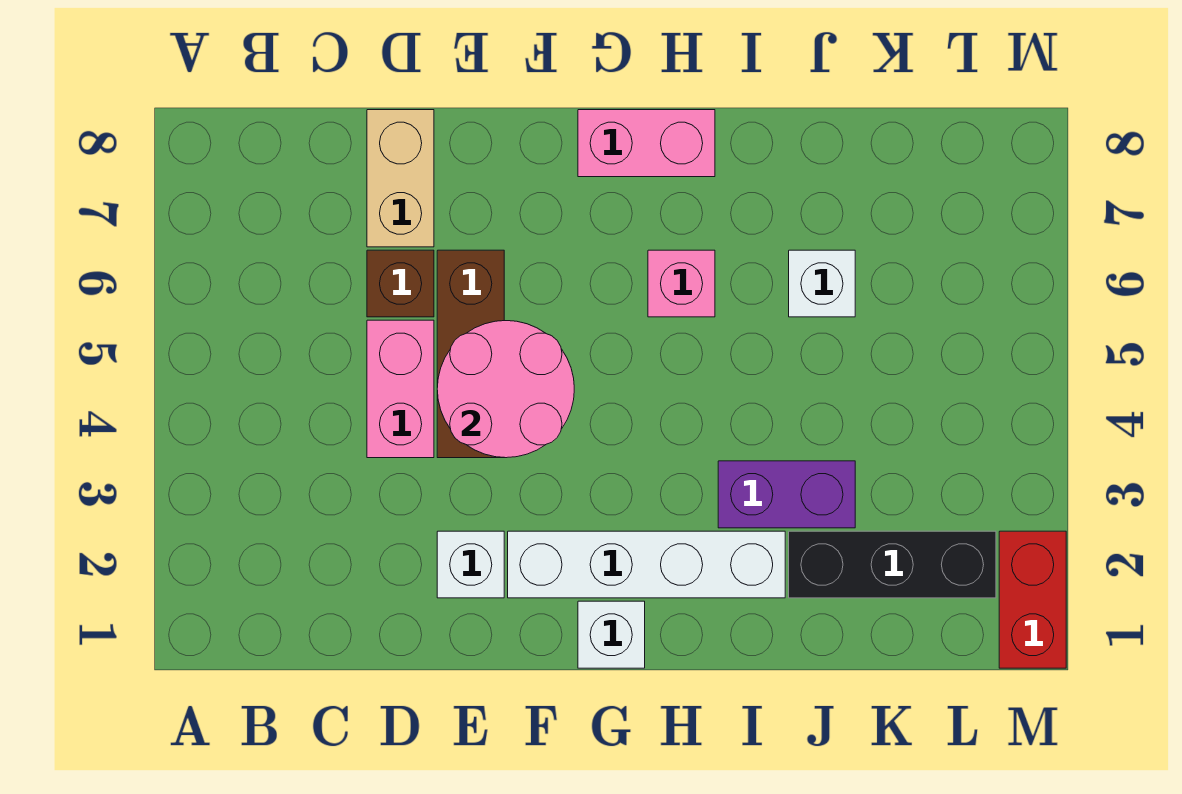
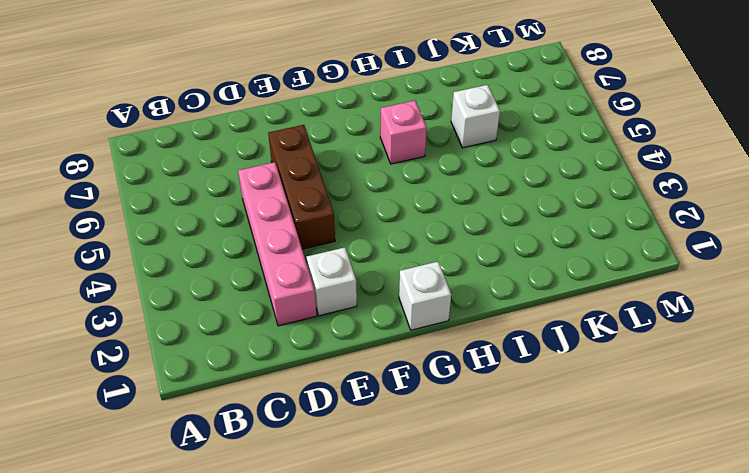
pink brick D2:D5 level 1 -> pink brick D4:D5 level 1
none -> brown brick D6 level 1
none -> tan brick D7:D8 level 1
none -> white brick F2:I2 level 1

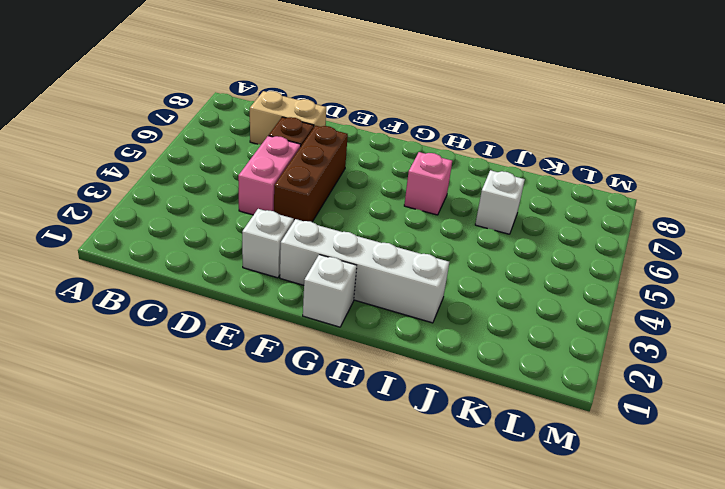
tan brick C7:D7 level 1 -> tan brick D7:D8 level 1
none -> pink brick G8:H8 level 1
none -> purple brick I3:J3 level 1
none -> black brick J2:L2 level 1

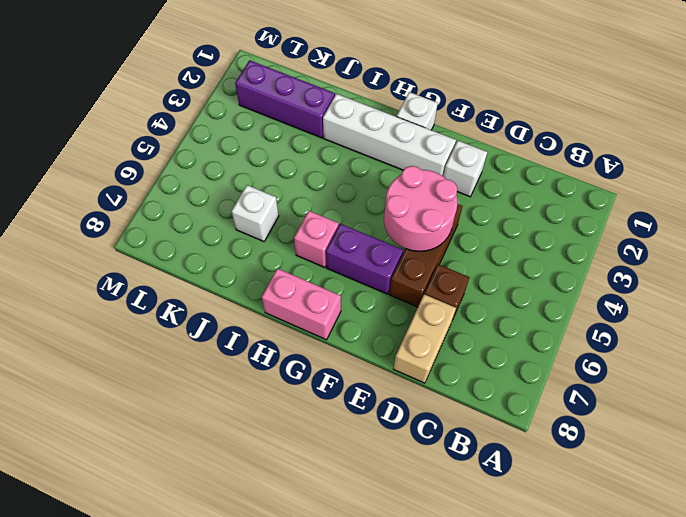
purple brick F6:G6 level 1 -> purple brick I3:J3 level 1
purple brick J2:L2 level 1 -> black brick J2:L2 level 1
none -> pink brick D4:D5 level 1
none -> red brick M1:M2 level 1

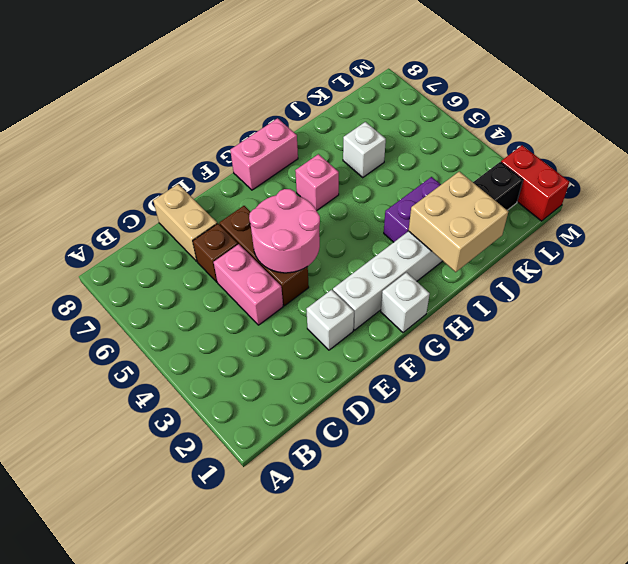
tan brick I1:J2 level 2 -> none

